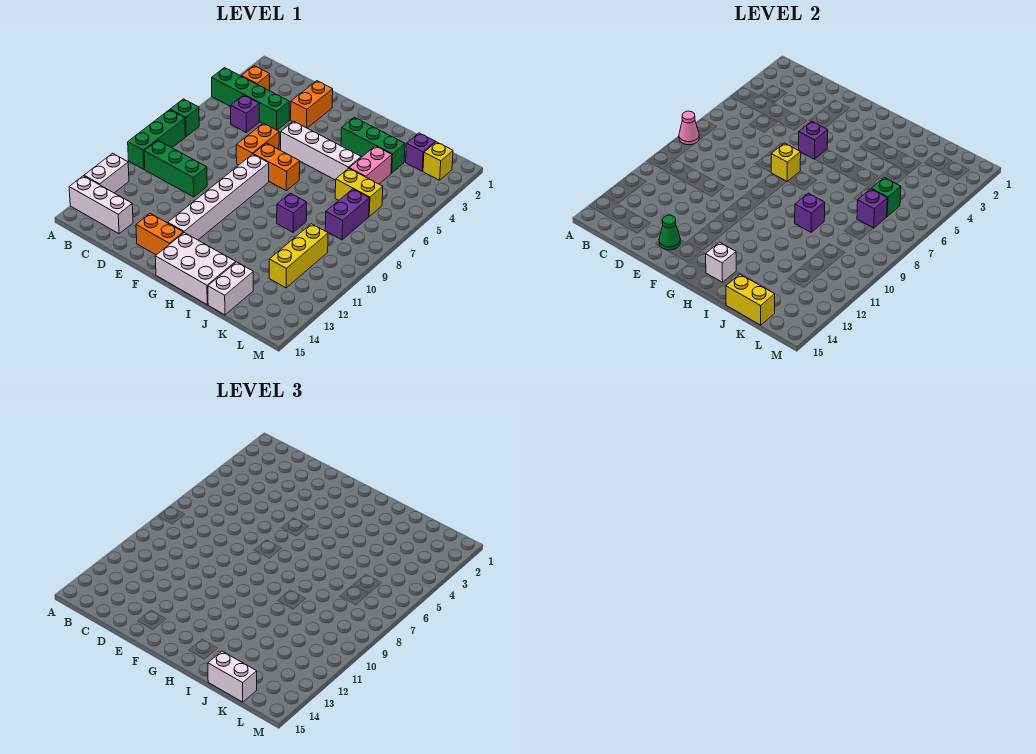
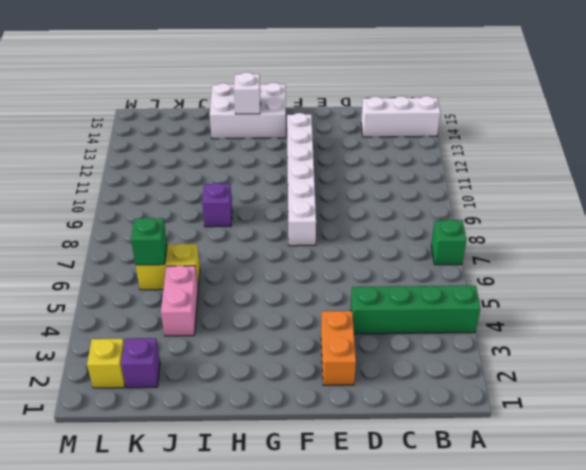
none -> green brick A8:A10 level 1
none -> white brick A12:A13 level 1
none -> orange brick B3 level 1
none -> green brick B10:D10 level 1

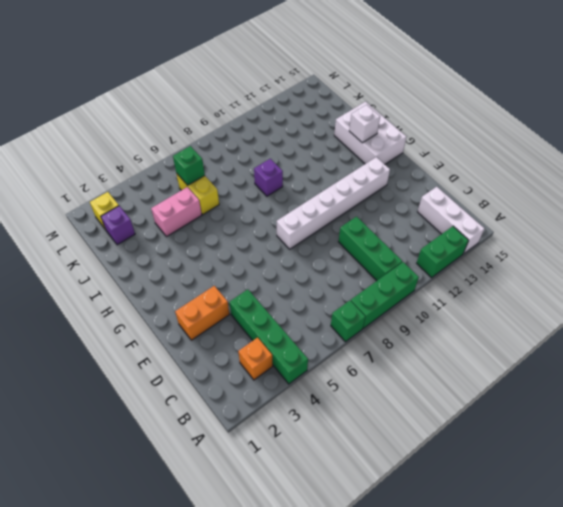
green brick A12:A13 level 1 -> white brick A12:A13 level 1
none -> purple brick C5 level 1
none -> orange brick E6:E7 level 1
none -> orange brick E14:F14 level 1
none -> white brick F5:I5 level 1

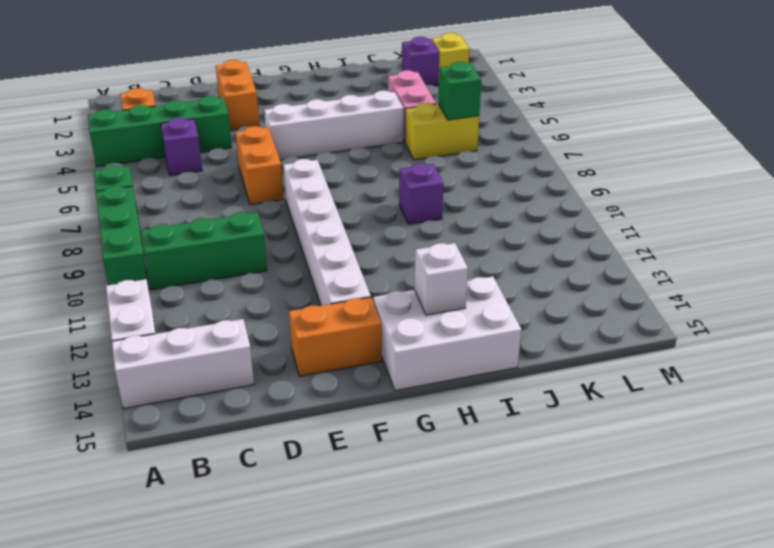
none -> orange brick F7:G7 level 1
none -> green brick H3:J3 level 1
none -> white brick J14:J15 level 1
none -> purple brick K7:K8 level 1

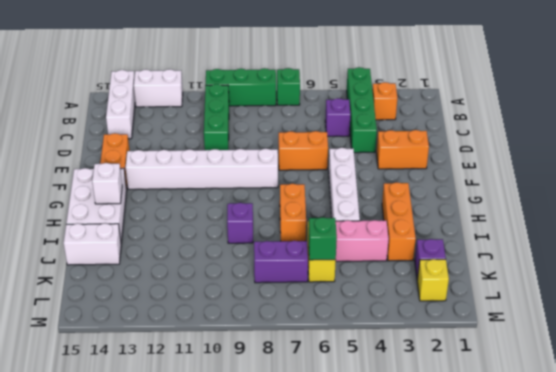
orange brick H3:J3 level 1 -> green brick H3:J3 level 1
orange brick H7:I7 level 1 -> orange brick F7:G7 level 1
none -> yellow brick K10:K12 level 1
none -> pink cone A8 level 2
none -> green cone E14 level 2
none -> purple brick F5 level 2

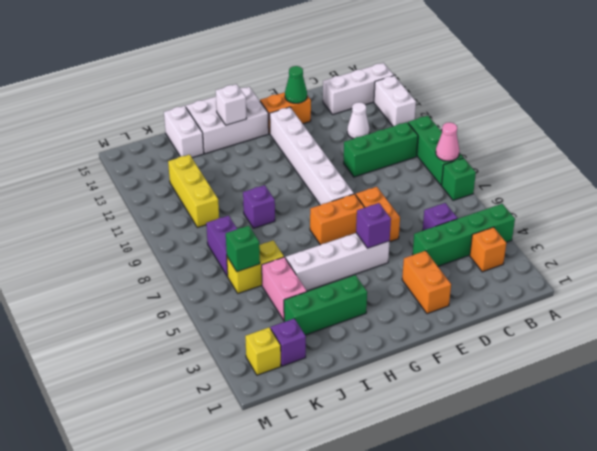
white cone C12 level 1 -> none
none -> yellow brick F7 level 2
none -> purple brick I9 level 2
none -> yellow brick J15:K15 level 2
none -> purple brick K7 level 2

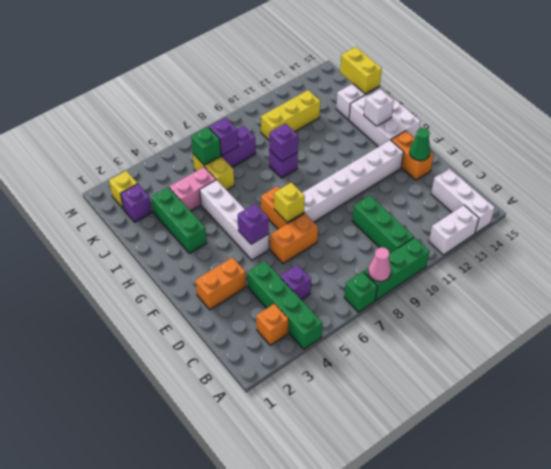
none -> white brick J15:K15 level 3

